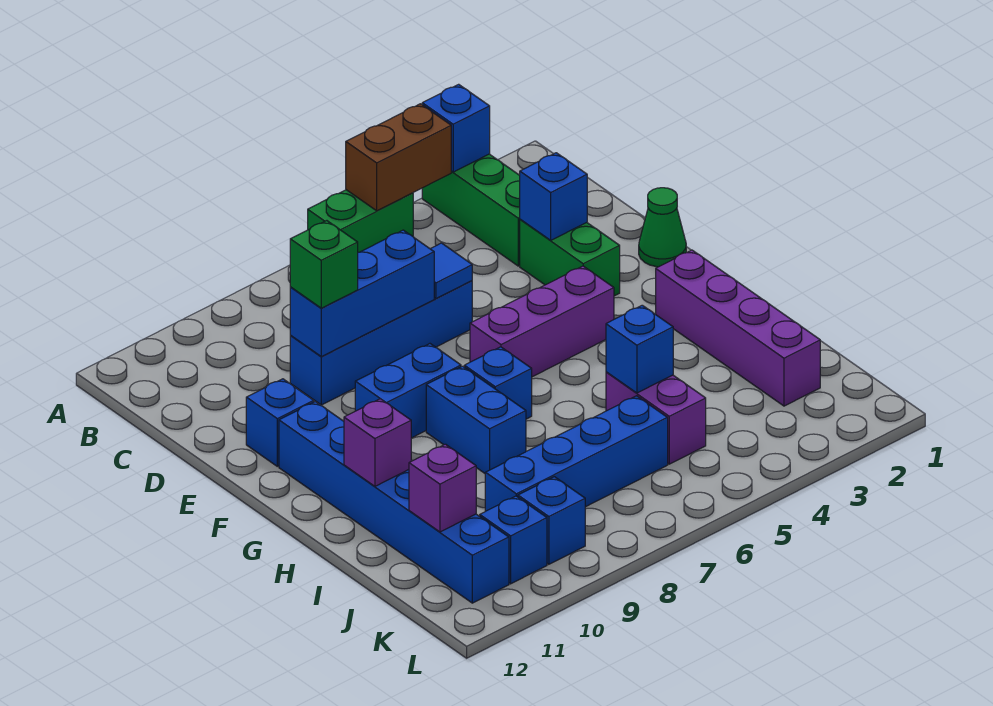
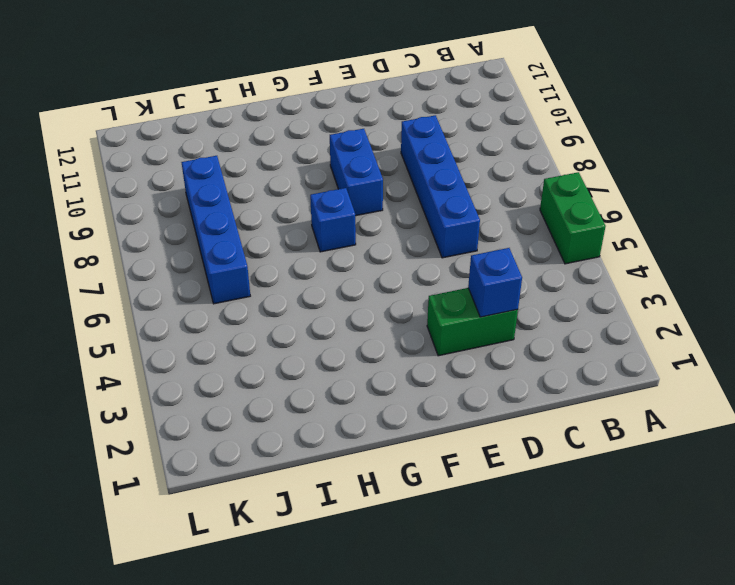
none -> green brick A3:C3 level 1
none -> green cone E1 level 1
none -> blue brick E11 level 1

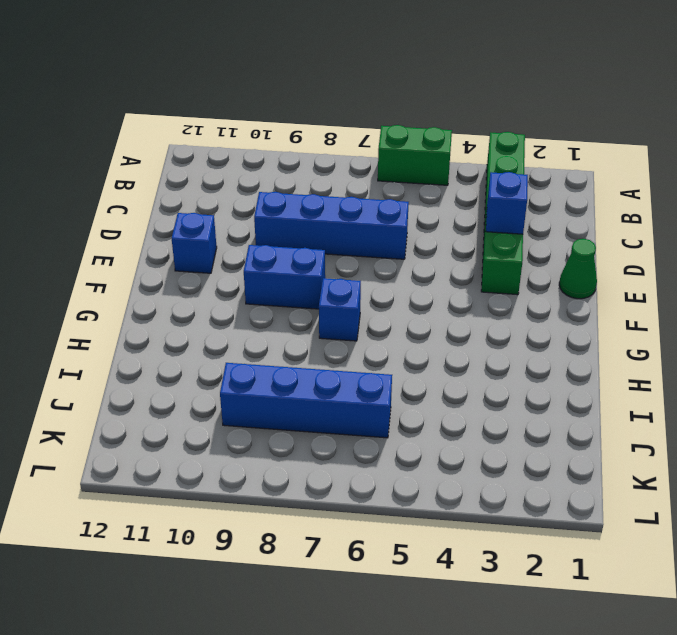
none -> purple brick F4:F6 level 1
none -> blue brick F11:K11 level 1
none -> purple brick G2:J2 level 1

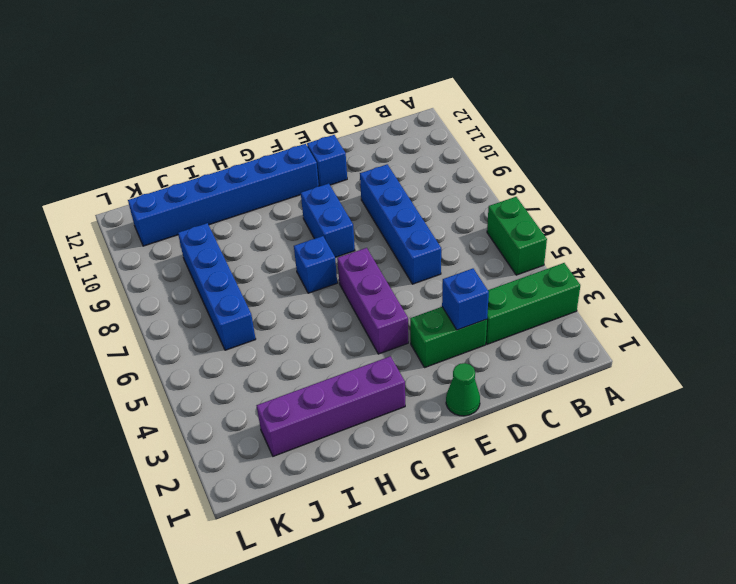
none -> blue brick G8:H8 level 1
none -> purple brick I5:J5 level 1
none -> blue brick K9 level 1

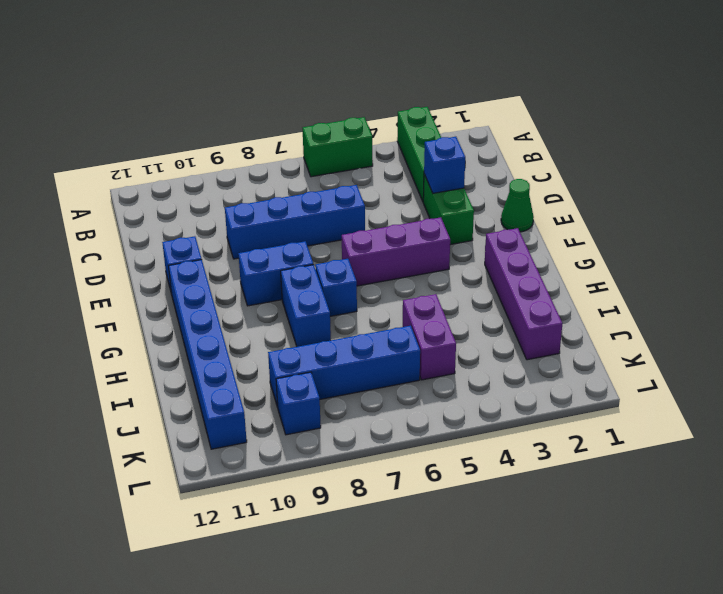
none -> blue brick K10 level 1
none -> blue brick A3 level 2
none -> brown brick A4:A5 level 2

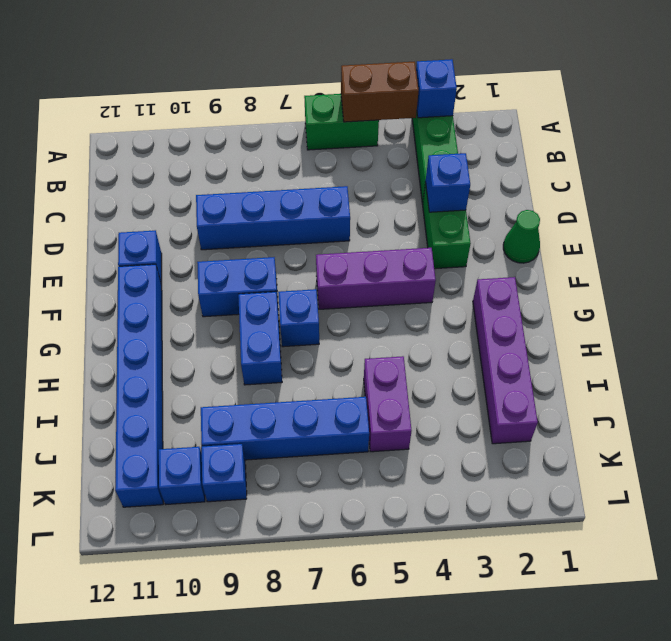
none -> blue tile D6 level 2
none -> blue brick D7:D9 level 2
none -> purple brick H11 level 2

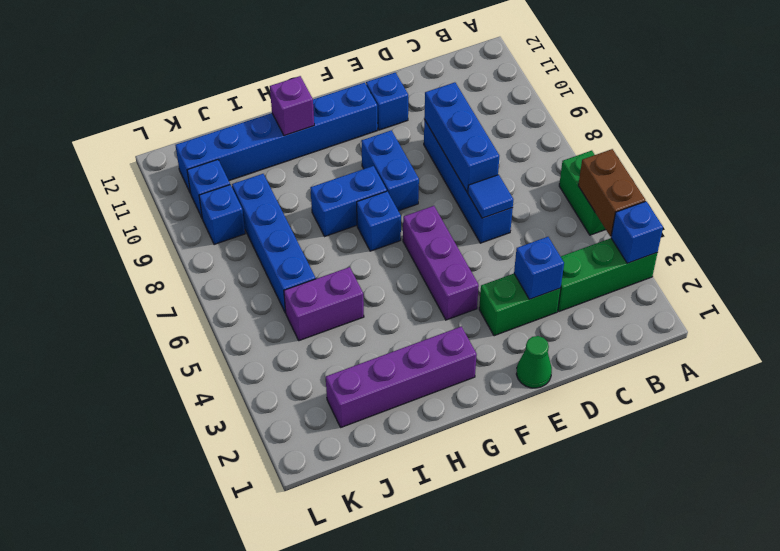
none -> blue brick I5 level 2
none -> purple brick J11 level 2
none -> green brick D9 level 3

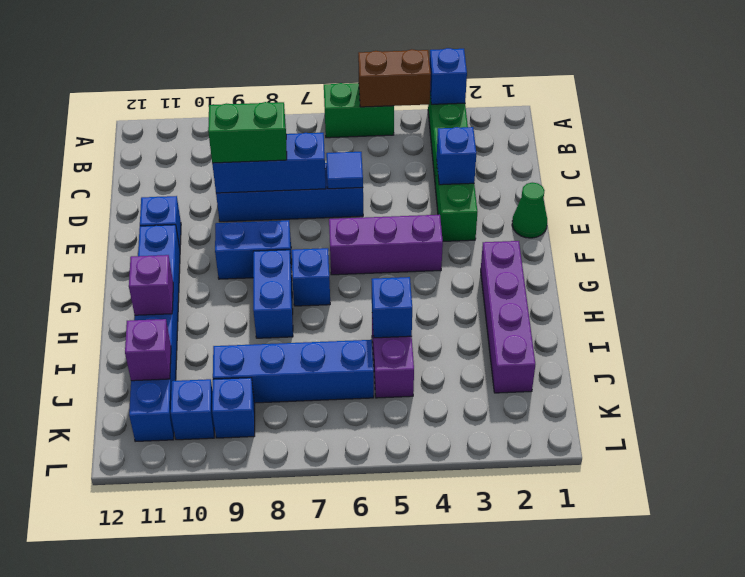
green brick D8:D9 level 3 -> green brick D9 level 3

